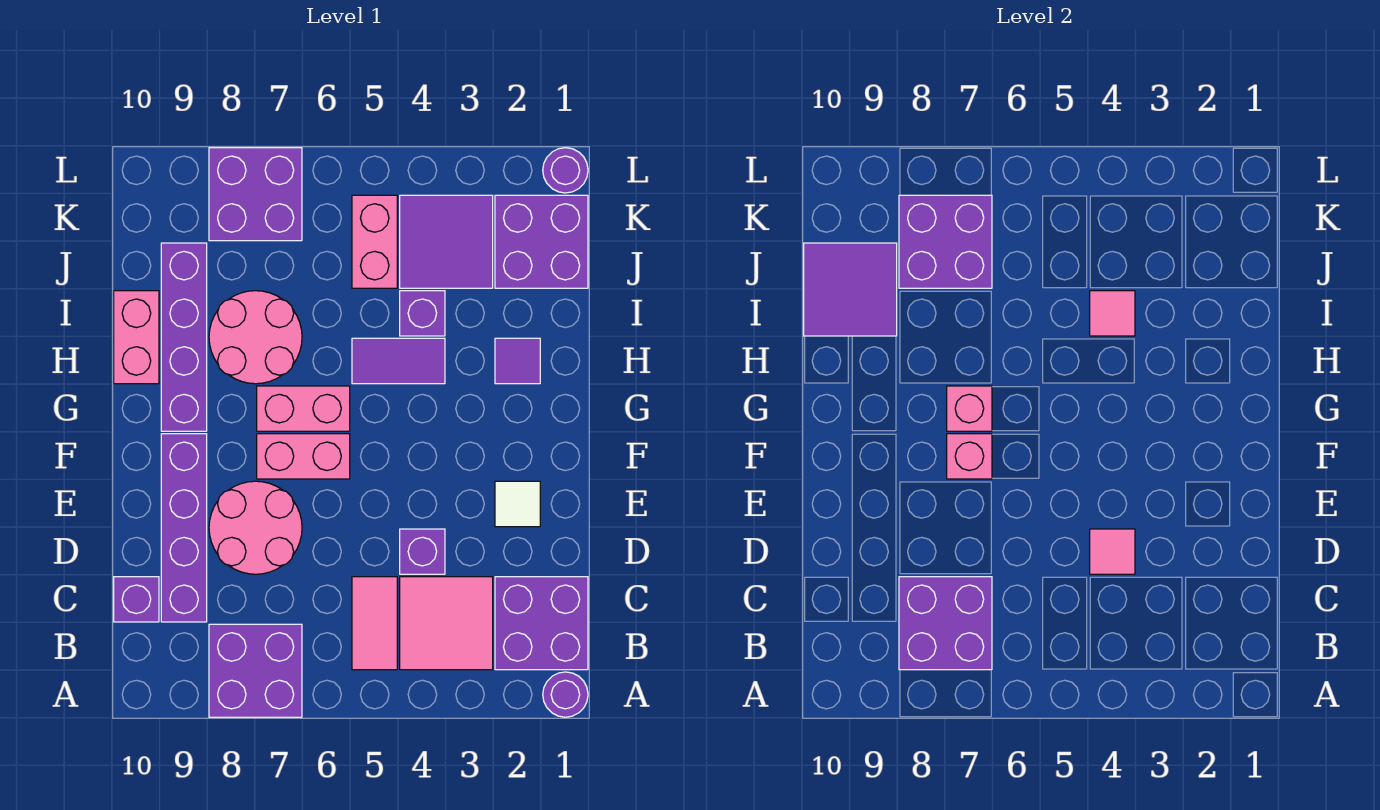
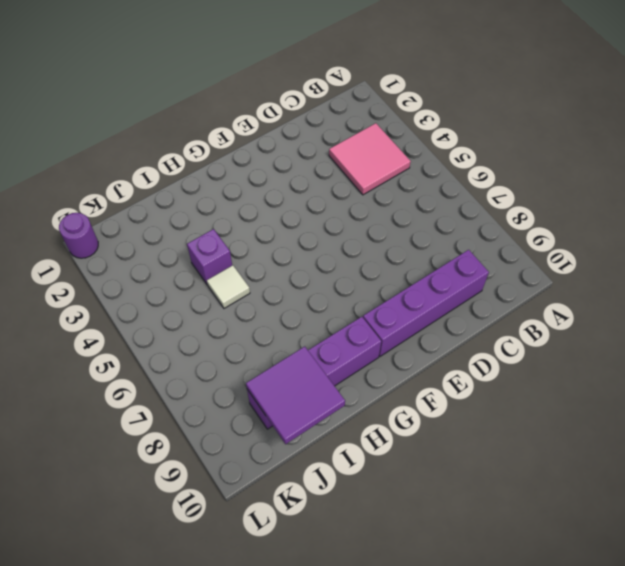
white tile I5 level 1 -> white tile E2 level 1
none -> purple round brick A1 level 1
none -> purple brick A7:B8 level 1
none -> purple brick B1:C2 level 1
none -> pink tile B5:C5 level 1

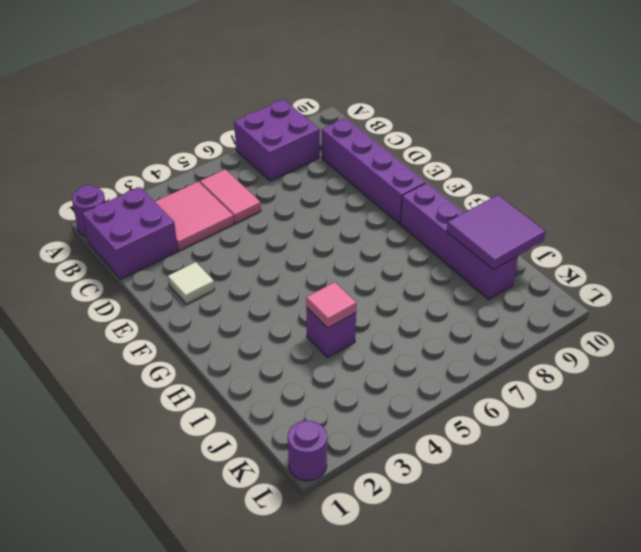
none -> purple brick C10 level 1
none -> purple brick D4 level 1
none -> pink round brick D7:E8 level 1
none -> pink brick F6:F7 level 1

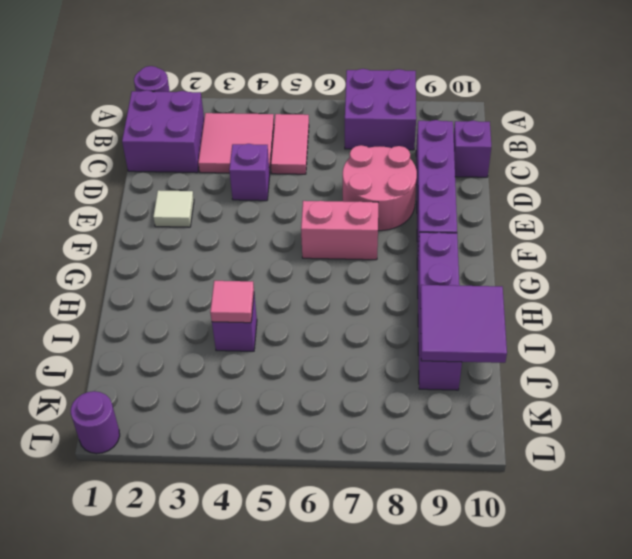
none -> pink brick G6:G7 level 1
none -> purple tile H2 level 1
none -> purple tile H4:H5 level 1
none -> pink round brick H7:I8 level 1

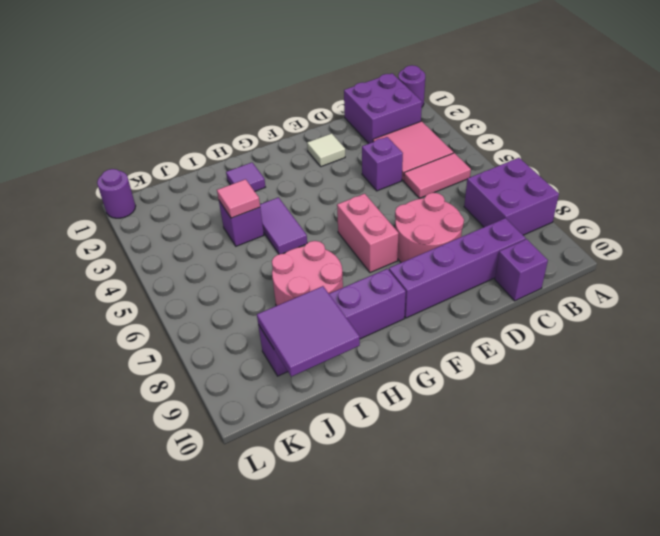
none -> pink brick G6:G7 level 1
none -> pink brick H10:I10 level 1
none -> purple brick J1:K2 level 1
none -> purple tile J3:K4 level 1

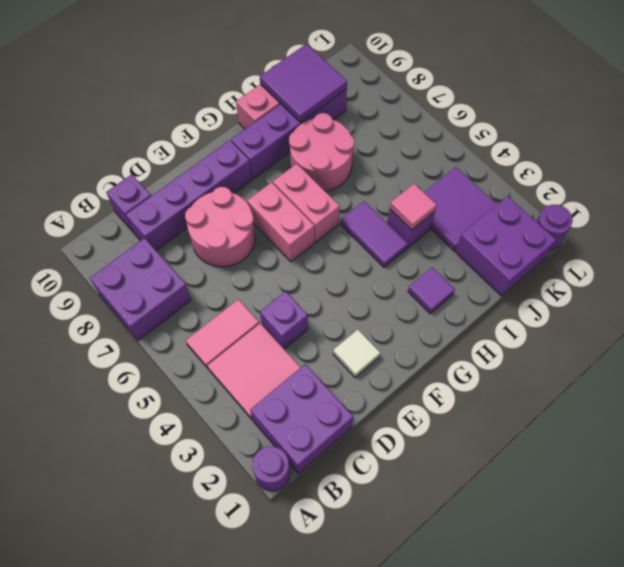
none -> pink brick J5:K5 level 1
none -> purple brick K7:L8 level 1
none -> purple brick B7:C8 level 2
none -> pink tile D4 level 2

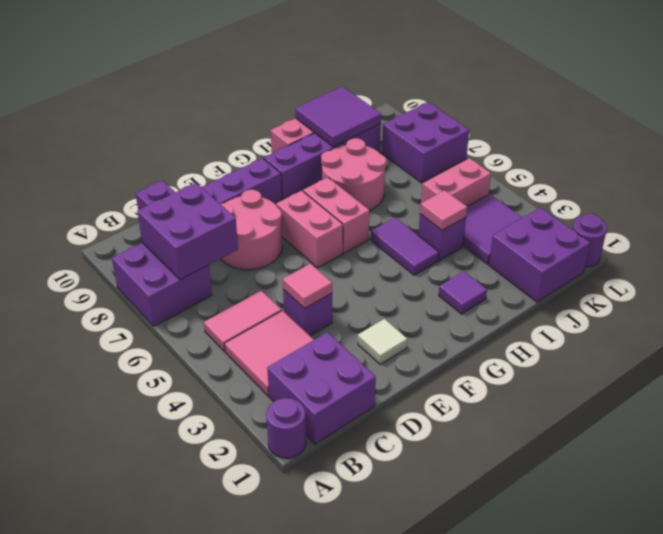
none -> pink brick F7 level 2
none -> pink brick G7 level 2
none -> purple brick J7:K8 level 2

